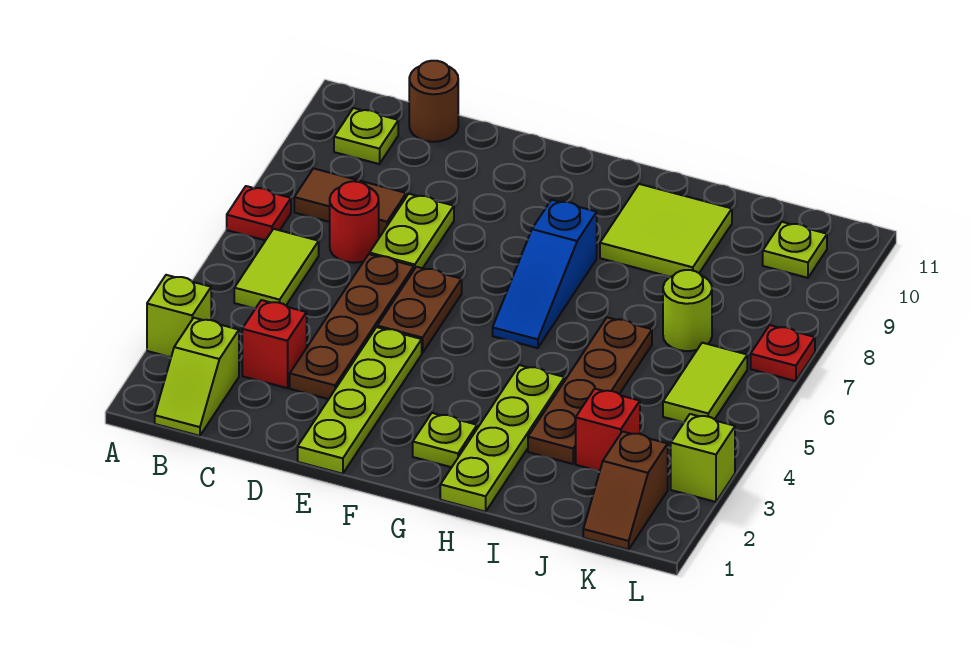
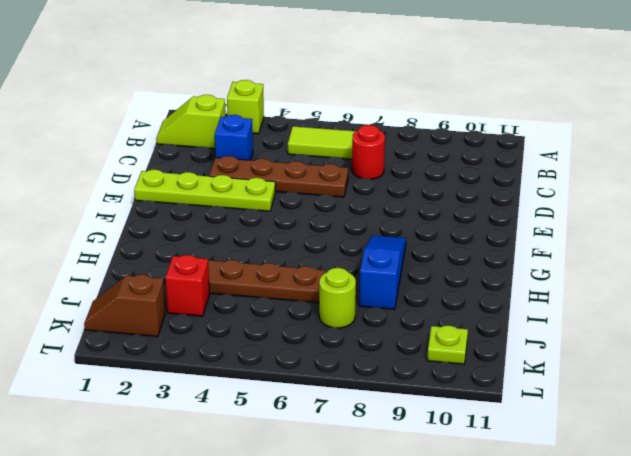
blue brick C3 level 1 -> red brick C3 level 1
blue slope G8:I8 level 1 top I -> blue slope G6:G8 level 1 top 8
none -> red plate A7 level 1
none -> brown tile B8:C8 level 1
none -> lime plate B10 level 1

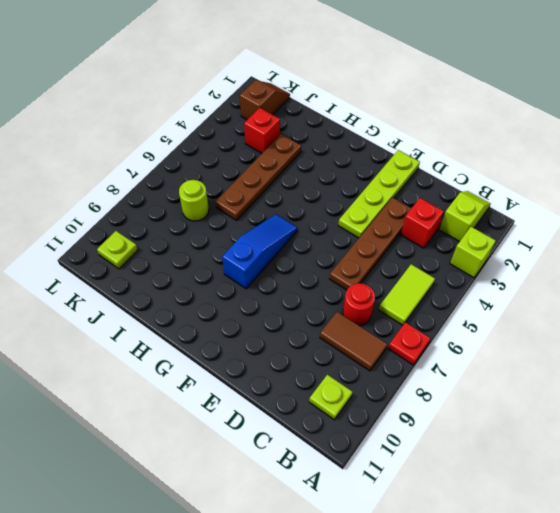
none -> brown round brick C11 level 1
none -> lime plate D7:D8 level 1
none -> brown plate E5:E6 level 1

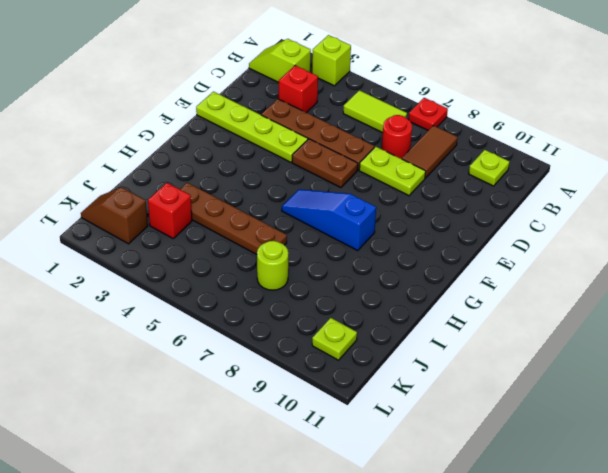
none -> brown round brick C11 level 1
none -> lime plate G2 level 1
none -> lime plate H1:H4 level 1

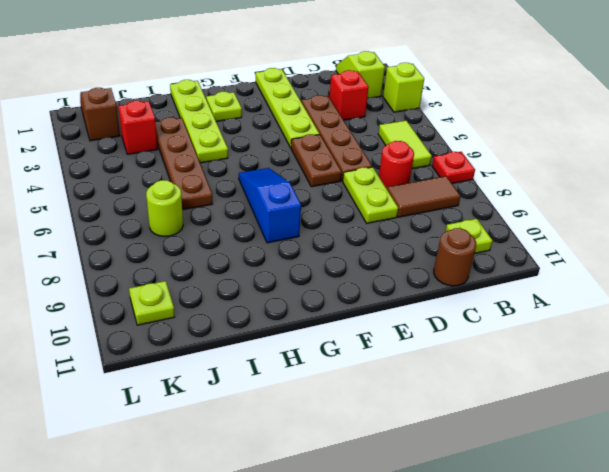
none -> lime tile H9:I10 level 1
none -> lime tile K5:K6 level 1
none -> lime brick L3 level 1

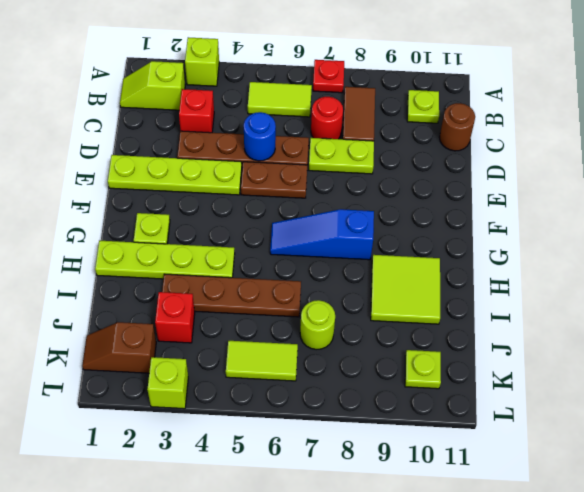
blue round brick D5 level 2 -> none
none -> red plate L7 level 1

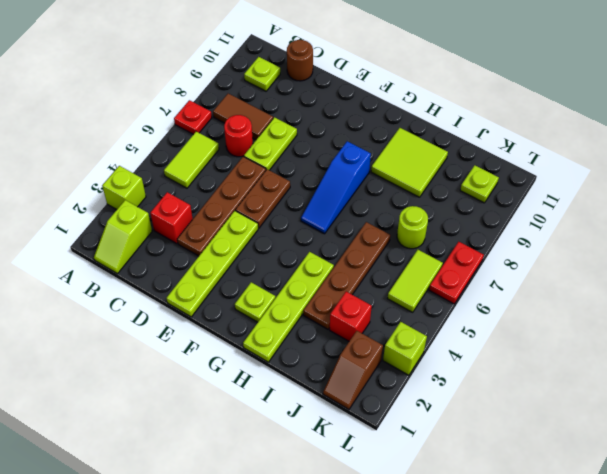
red plate L6:L7 level 1 -> red plate L7 level 1

